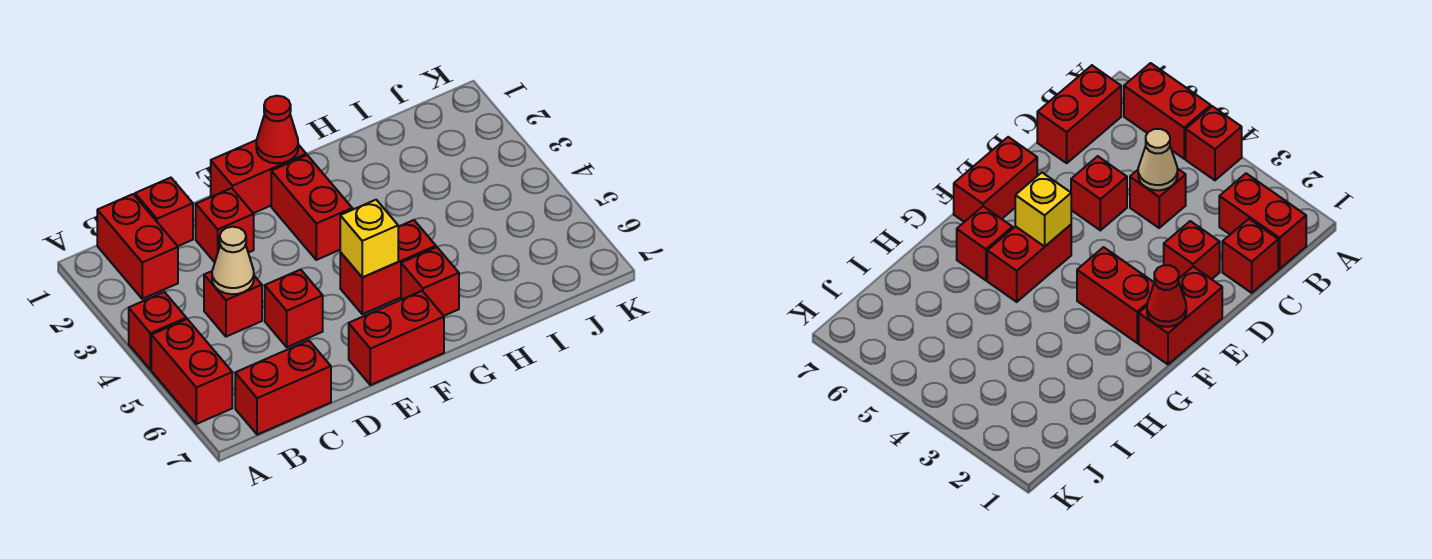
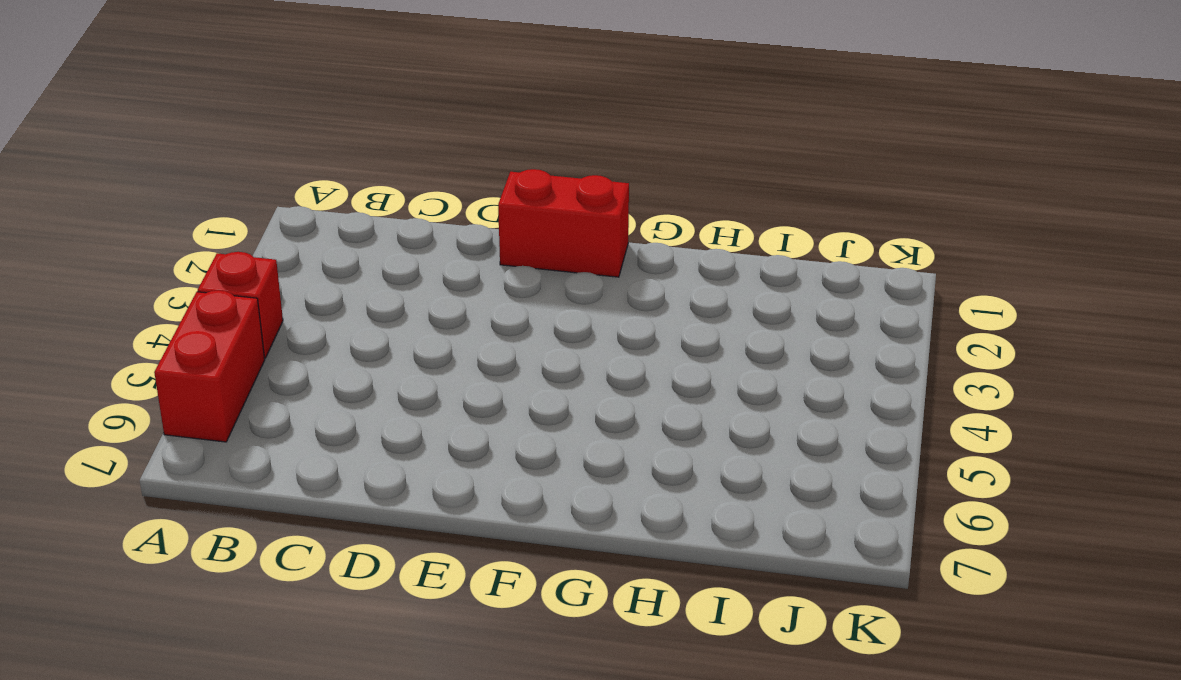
none -> red brick B1:B2 level 1
none -> red brick B7:C7 level 1
none -> red brick C1 level 1

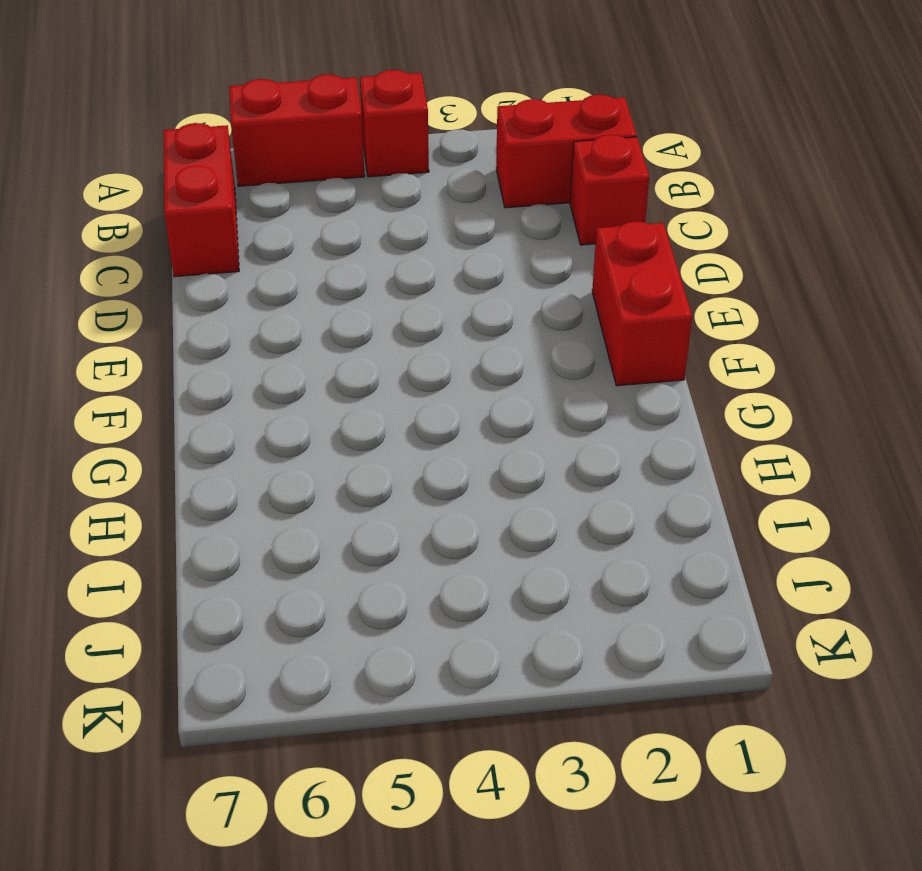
none -> red brick C4 level 1
none -> red brick D2 level 1
none -> red brick D5 level 1

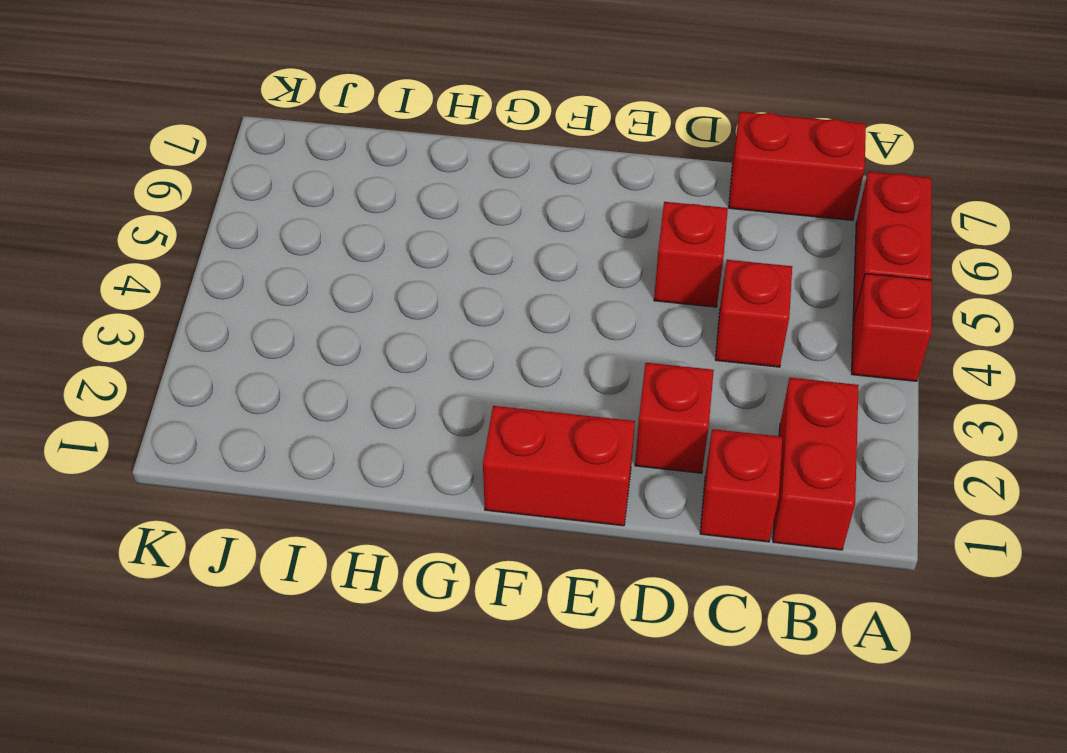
none -> red brick E7:F7 level 1
none -> red brick F2:F3 level 1
none -> red brick F5:G5 level 1

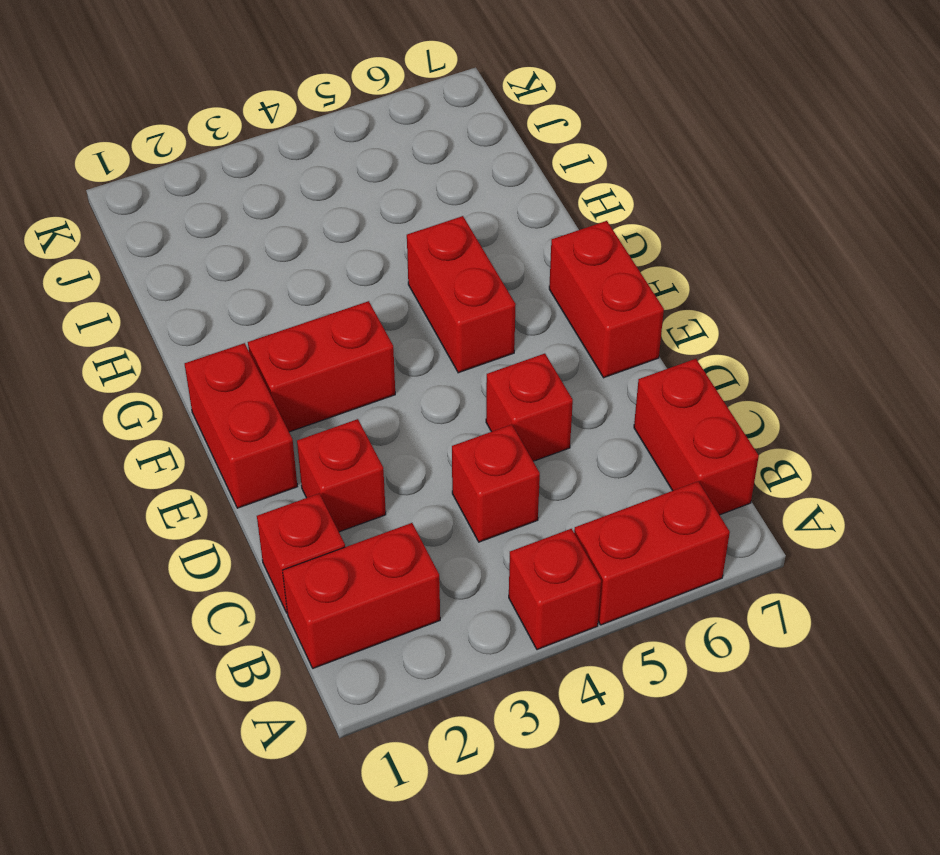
none -> red brick G6 level 1
none -> tan cone C4 level 2
none -> red cone F1 level 2

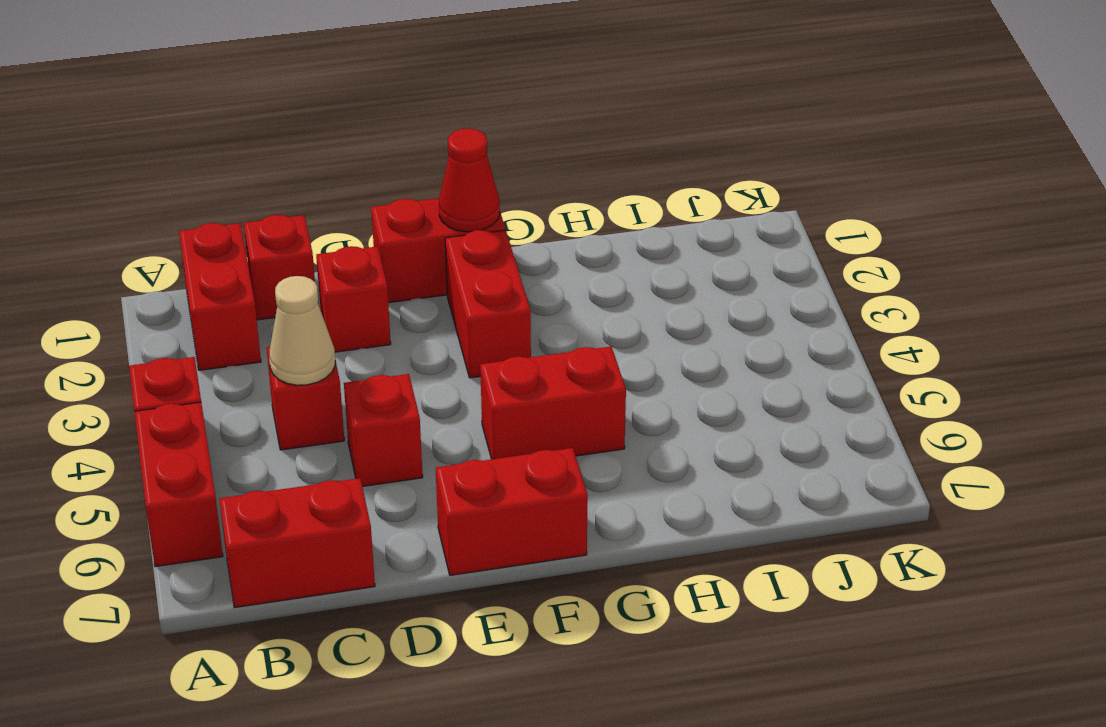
none -> red brick G6 level 1
none -> yellow brick F5 level 2

